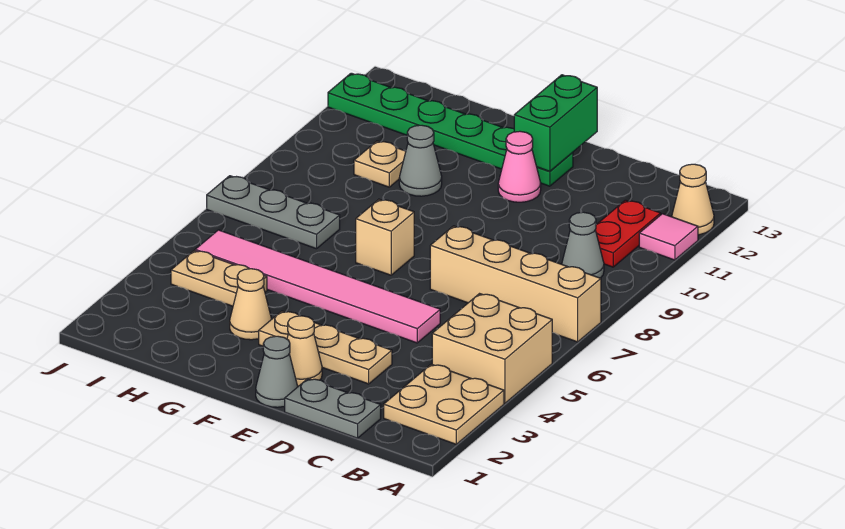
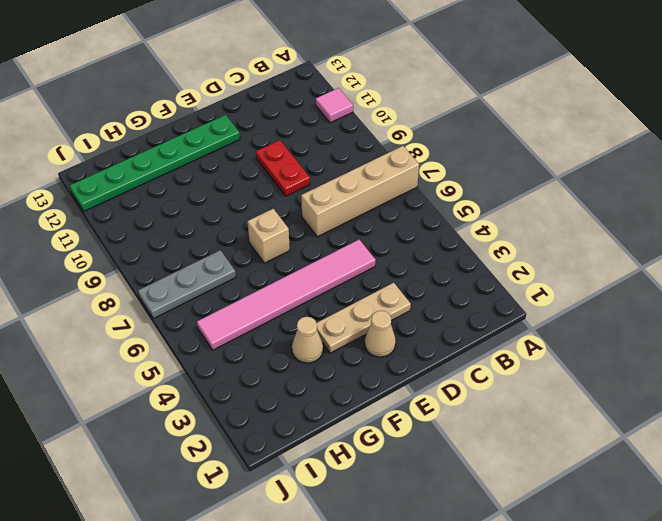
red plate D9:D10 level 1 -> red plate B10:B11 level 1
none -> tan plate A2:B3 level 1
none -> tan brick A4:B5 level 1
none -> tan cone A12 level 1

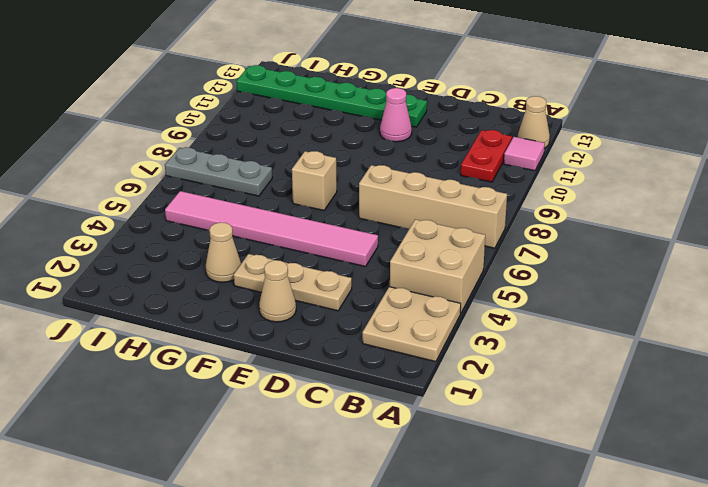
none -> grey cone B9 level 1
none -> grey plate C1:D1 level 1
none -> grey cone E1 level 1

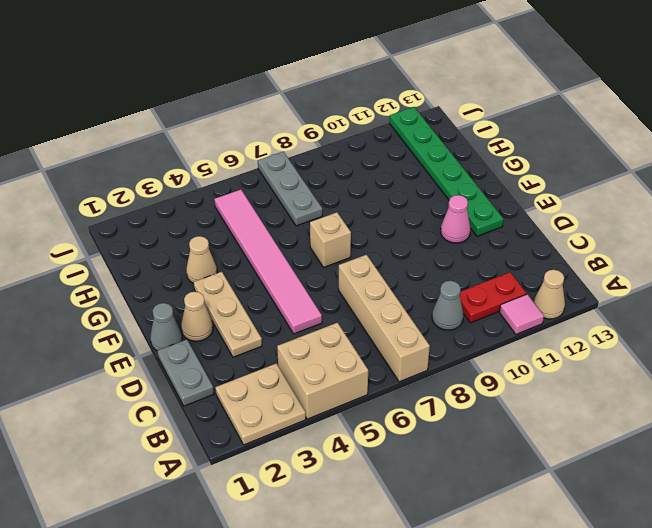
none -> grey cone G10 level 1
none -> tan plate H4:I4 level 1
none -> tan plate H10 level 1

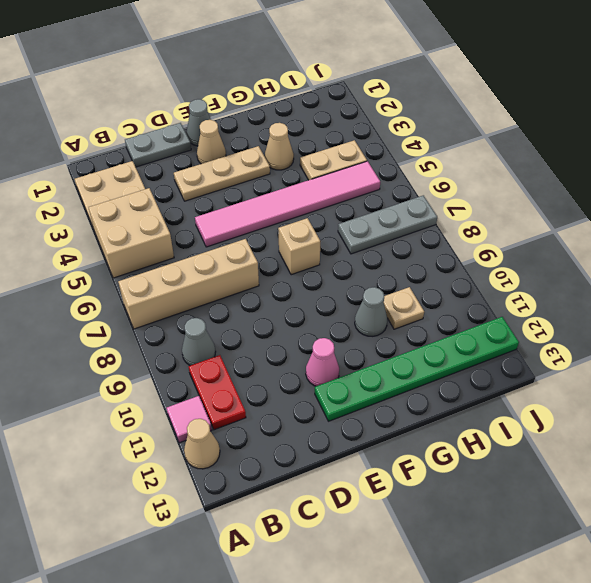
none -> green brick E12:E13 level 2

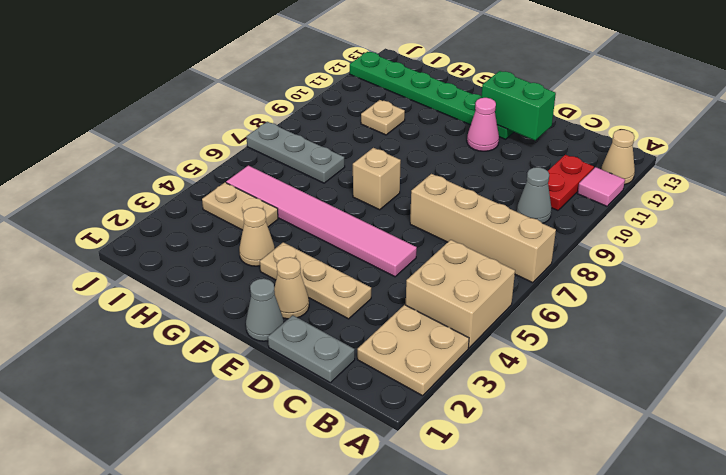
green brick D12:E12 level 2 -> green brick E12:E13 level 2
none -> grey cone G10 level 1

